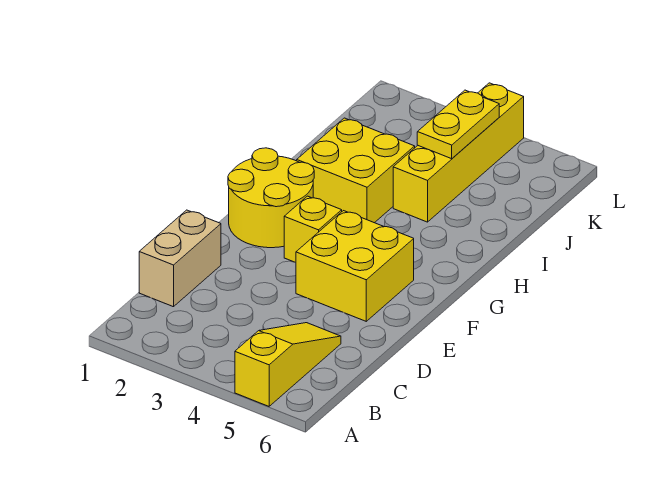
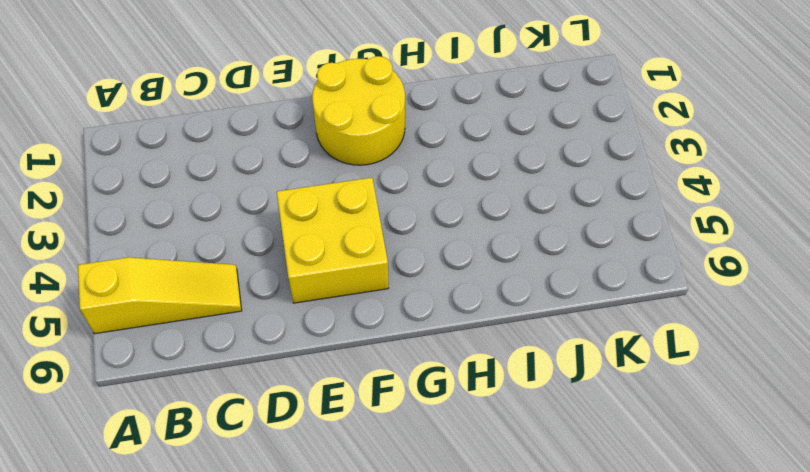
none -> tan brick C1:D1 level 1
none -> yellow brick F3 level 1

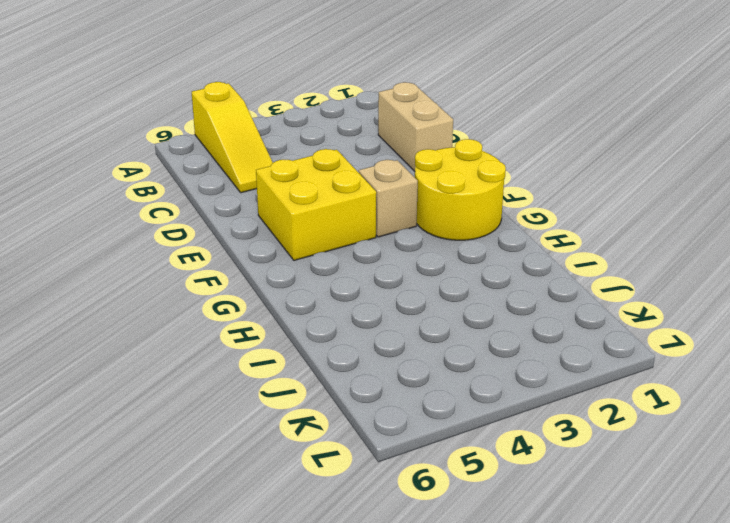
tan brick F3 level 1 -> yellow brick F3 level 1
none -> yellow brick H2:I3 level 1
none -> yellow brick I4:L4 level 1

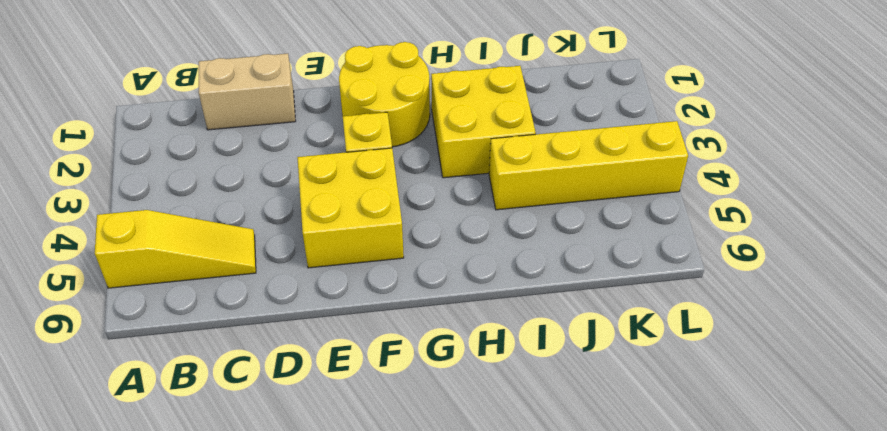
none -> yellow plate J4:K4 level 2

